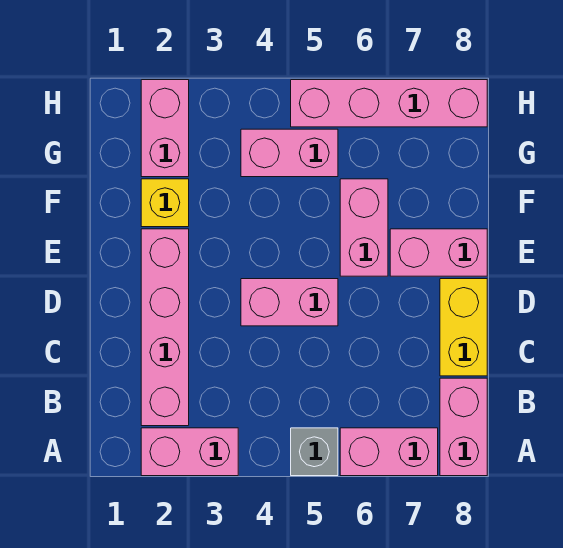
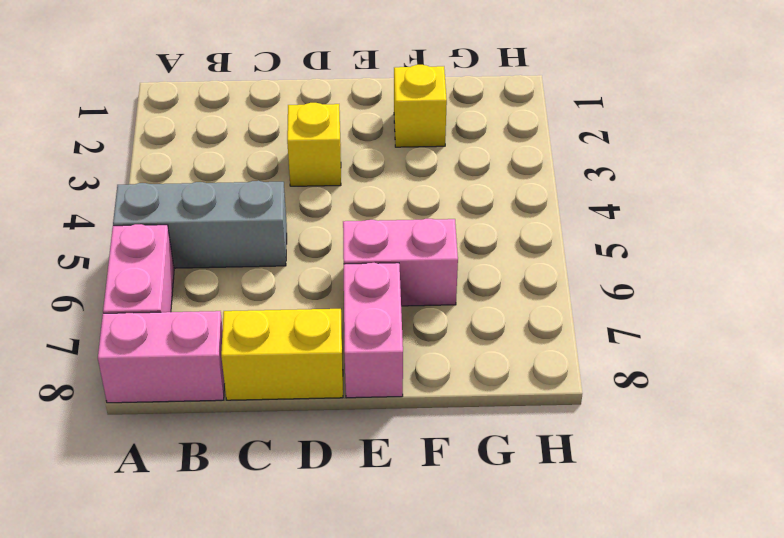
grey brick A5:C5 level 1 -> grey brick A5 level 1
yellow brick D3 level 1 -> none
none -> pink brick A2:A3 level 1
none -> pink brick B2:E2 level 1
none -> pink brick D4:D5 level 1

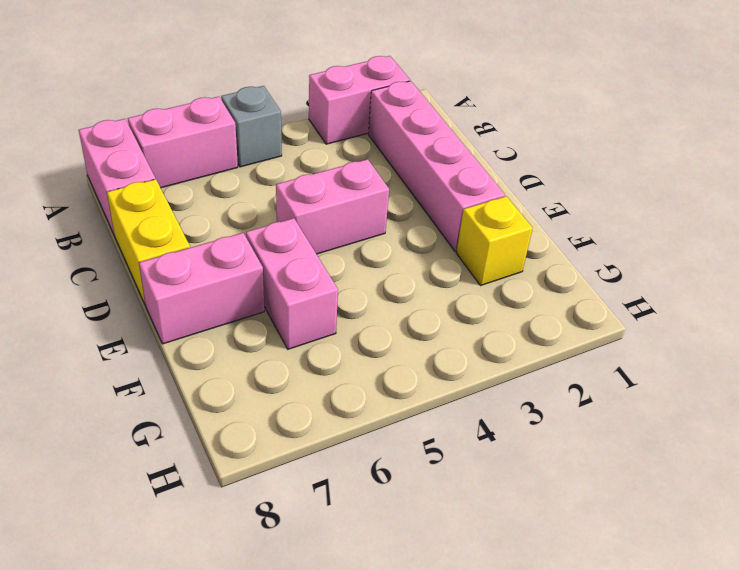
none -> pink brick G2:H2 level 1
none -> pink brick G4:G5 level 1
none -> pink brick H5:H8 level 1

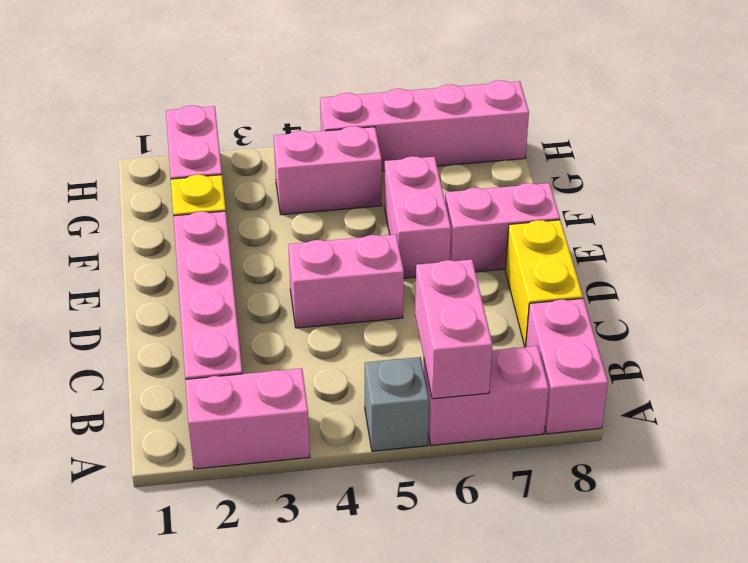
pink brick A6:B6 level 2 -> none

